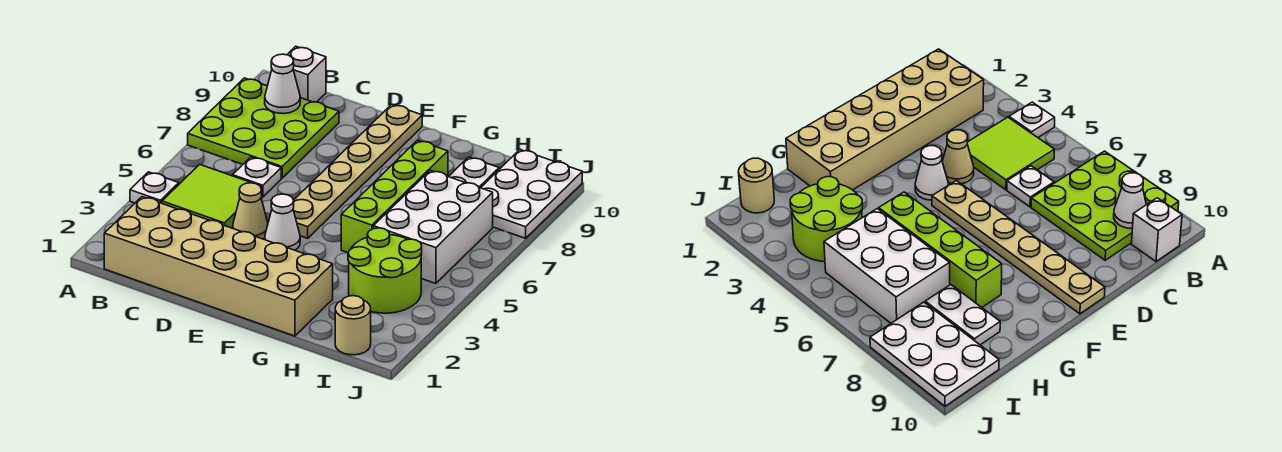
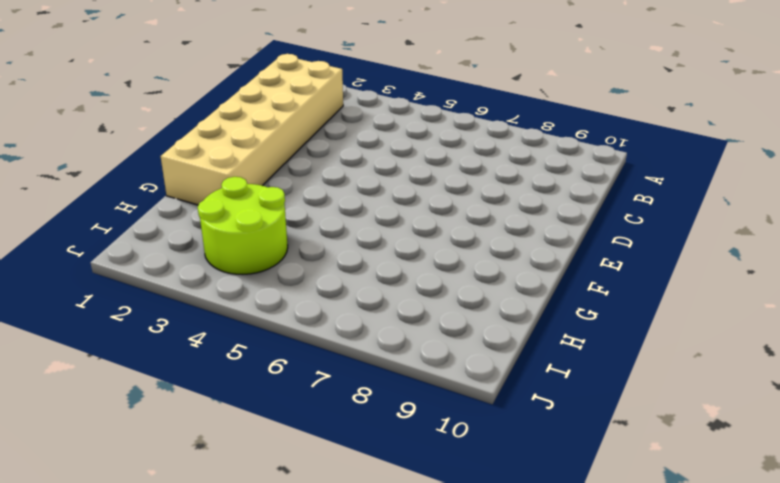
none -> white plate A4 level 1
none -> lime plate A7:C9 level 1
none -> lime tile B4:C5 level 1

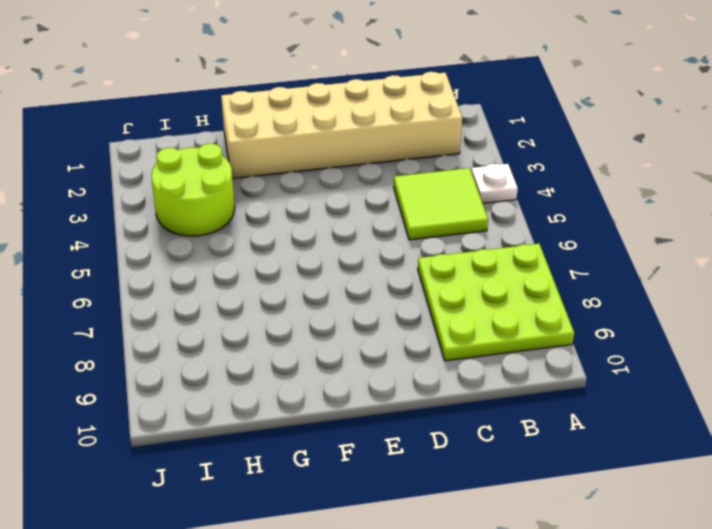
none -> white brick B10 level 1
none -> white plate C6 level 1
none -> tan cone D4 level 1

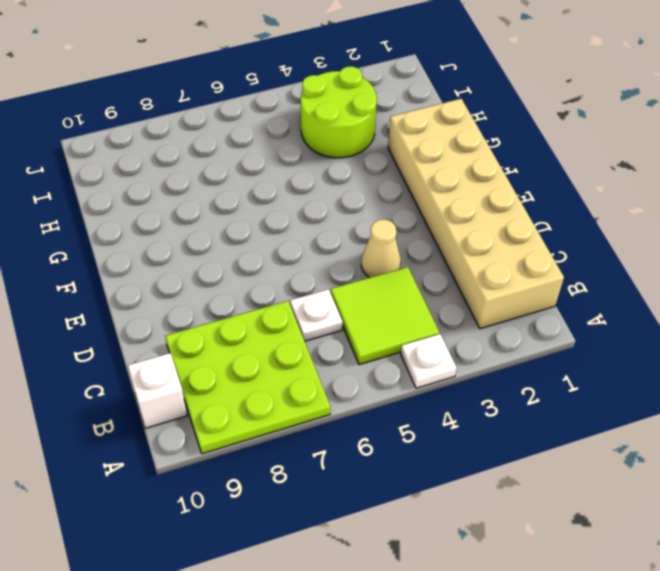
none -> white cone E4 level 1
none -> tan plate E5:E10 level 1
none -> lime brick G5:G8 level 1

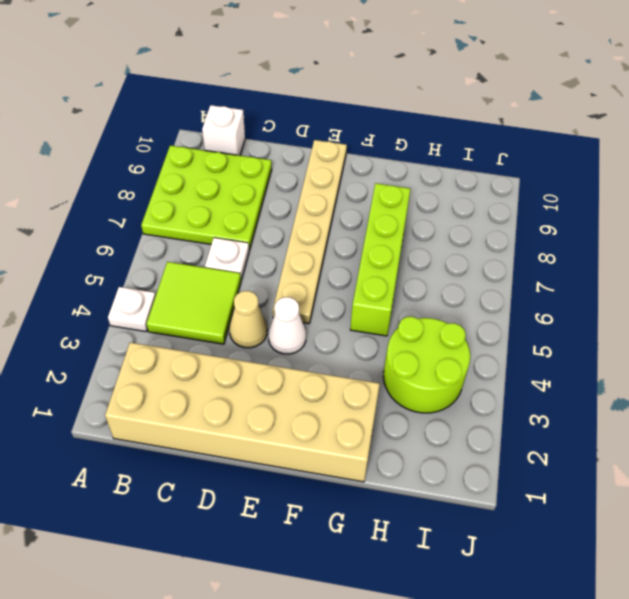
none -> white brick H5:I7 level 1
none -> white plate H8:H9 level 1
none -> tan round brick I1 level 1

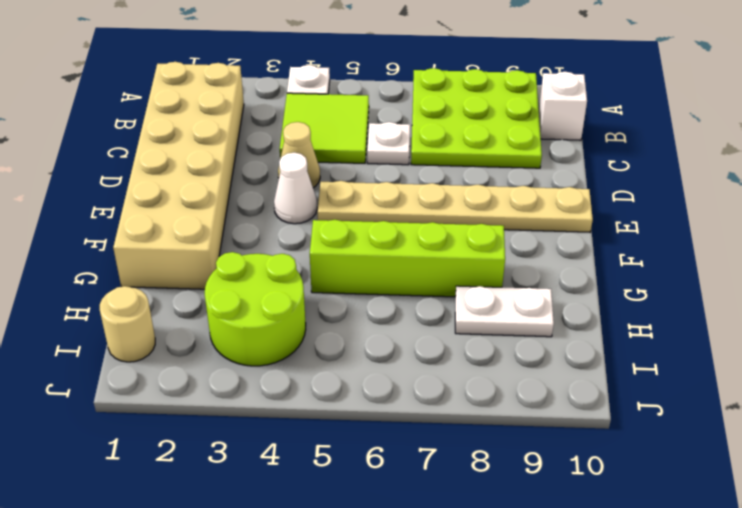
none -> white brick H5:I7 level 1
none -> white plate I8:J10 level 1
none -> white cone B9 level 2

